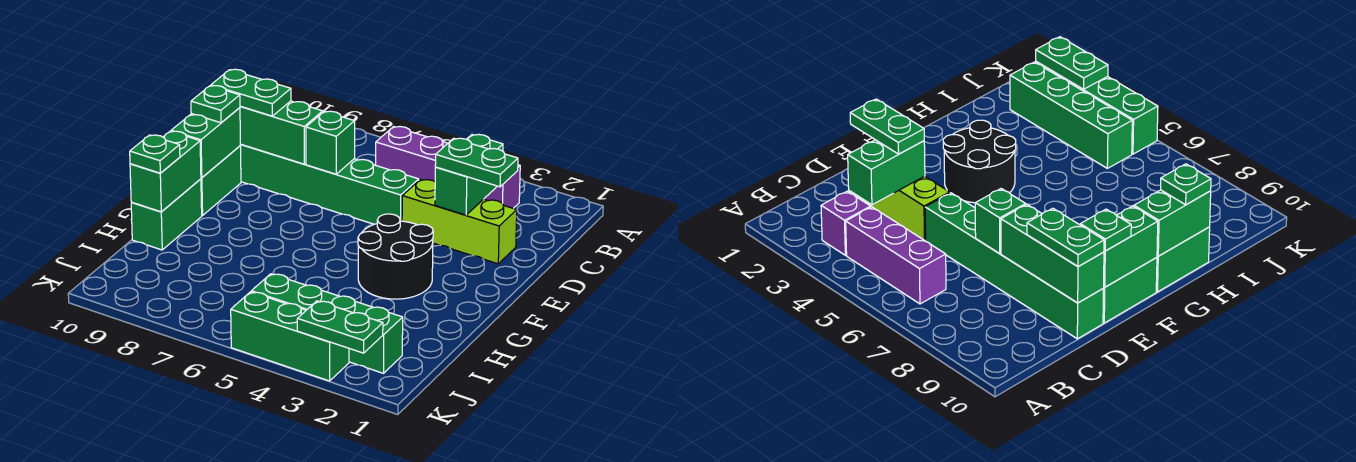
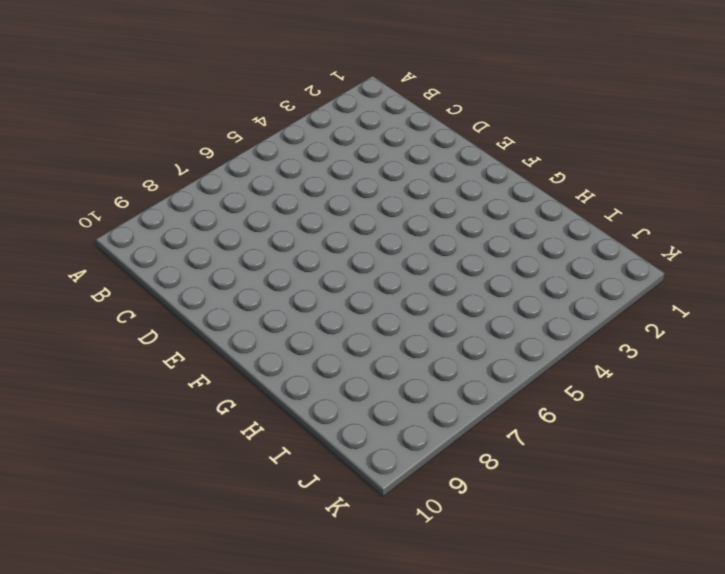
none -> purple brick B3 level 1
none -> purple brick B4:B6 level 1
none -> lime brick D2:D4 level 1

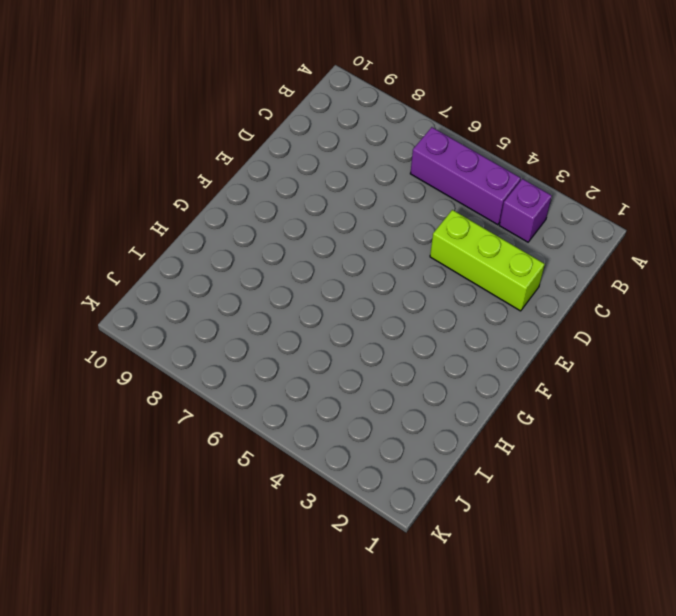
none -> green brick D5:D10 level 1
none -> green brick E10:F10 level 1
none -> black round brick F3:G4 level 1

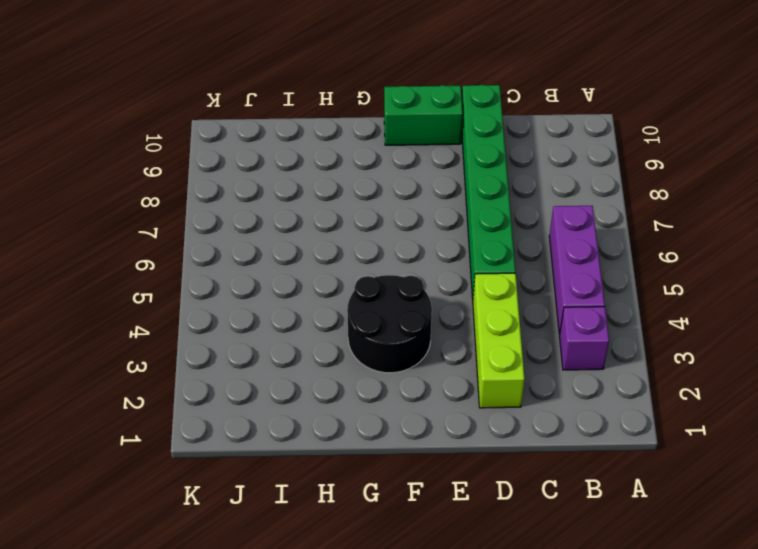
none -> green brick G10:H10 level 1
none -> green brick J2:J5 level 1
none -> green brick K3:K5 level 1

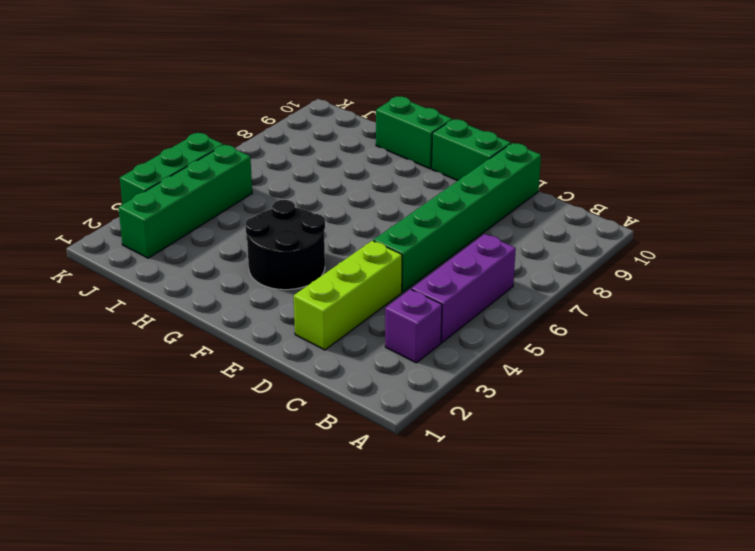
none -> green brick C3:D3 level 2
none -> green brick D7 level 2
none -> green brick D8:D10 level 2

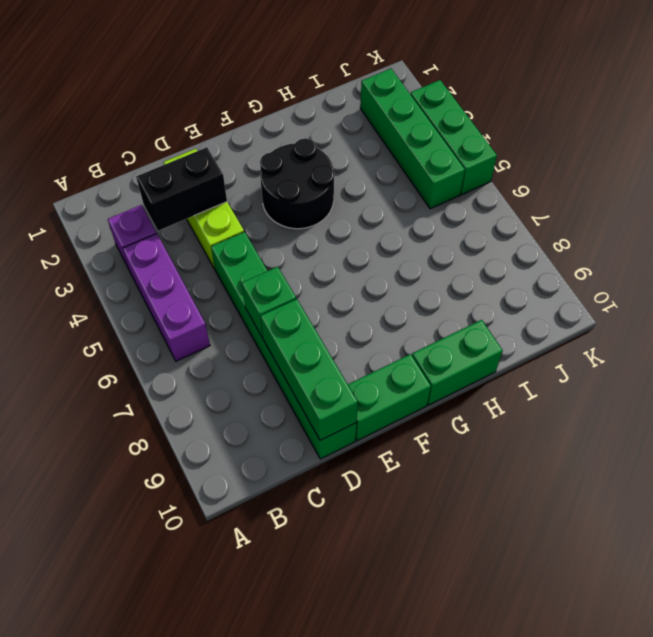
black brick C3:D3 level 2 -> green brick C3:D3 level 2
none -> green brick E10:F10 level 2
none -> green brick G10:H10 level 2
none -> green plate K2:K3 level 2

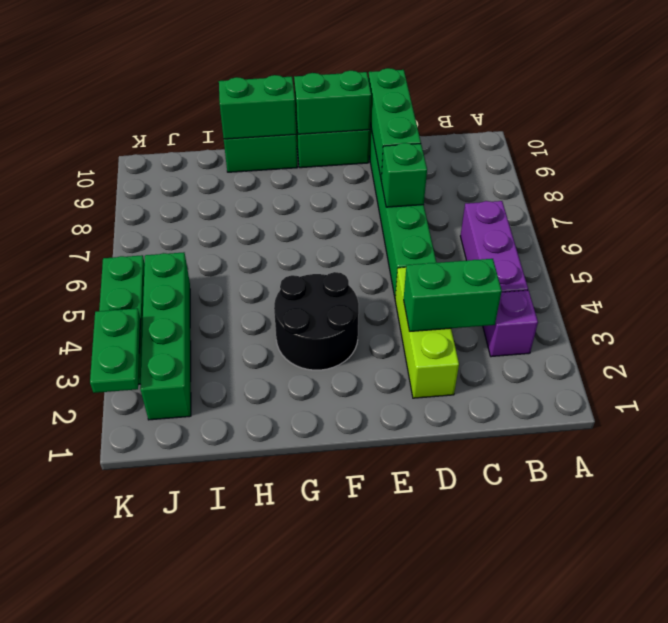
none -> green plate D2:D3 level 3
none -> green plate D9:D10 level 3
none -> green plate E10 level 3

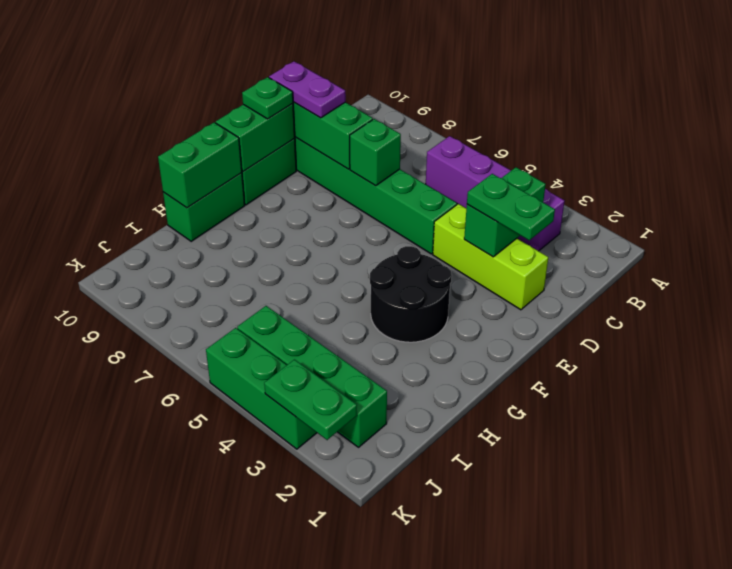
purple plate D9:D10 level 3 -> green plate D9:D10 level 3
none -> green plate H10 level 3

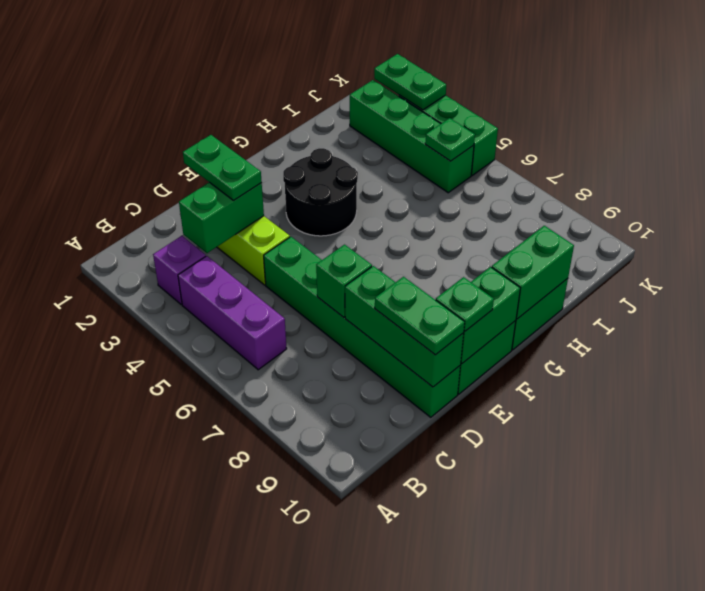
green plate J5 level 2 -> green plate H10 level 3

